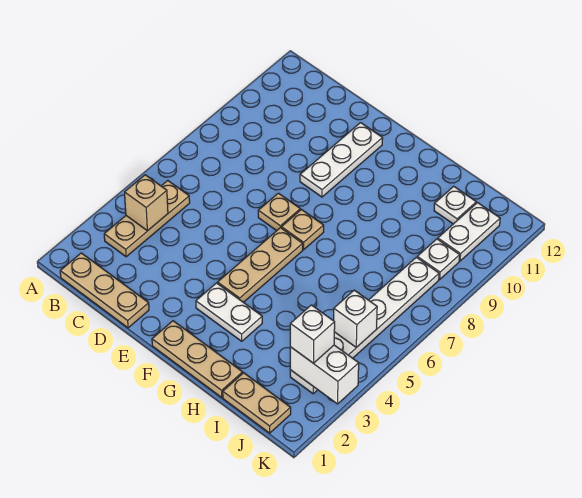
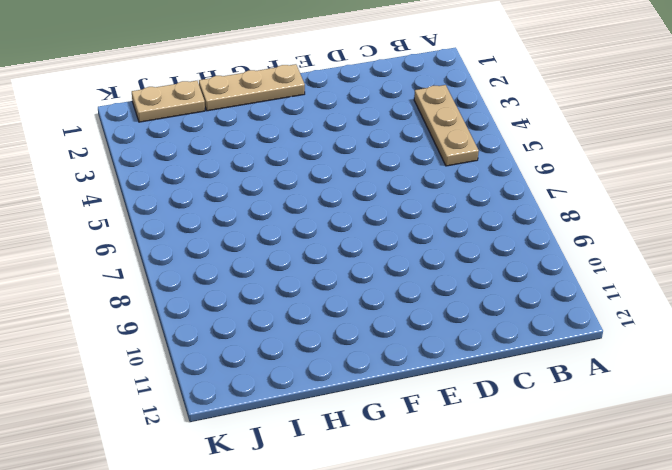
none -> tan plate B1:D1 level 1
none -> tan plate E7 level 1
none -> white plate E9:E11 level 1

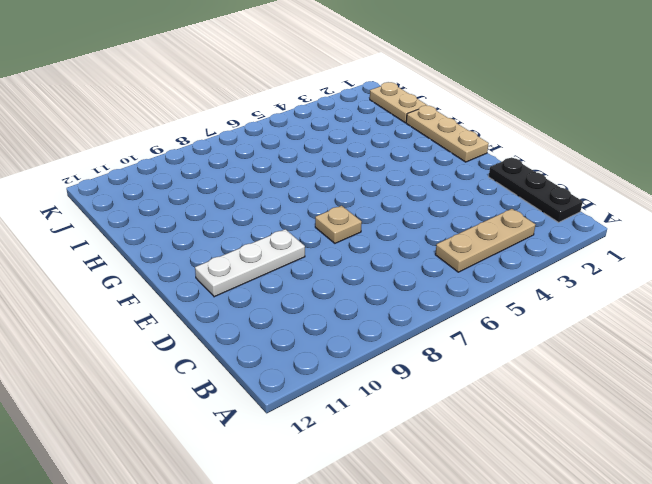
black plate B1:D1 level 1 -> tan plate B1:D1 level 1
none -> white plate F3:G3 level 1
none -> tan plate F4:F6 level 1
none -> tan plate F7 level 1

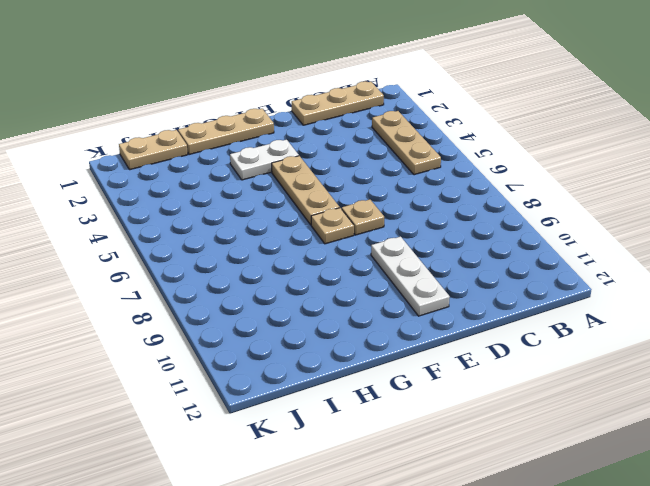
none -> white plate I11 level 1
none -> white plate J3:J8 level 1
none -> white plate J9 level 1

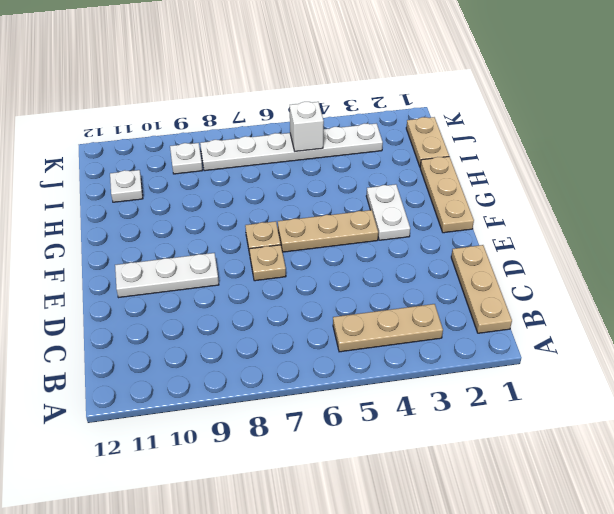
none -> white plate J10:J11 level 1
none -> tan brick B4 level 2
none -> white brick J3:K3 level 2

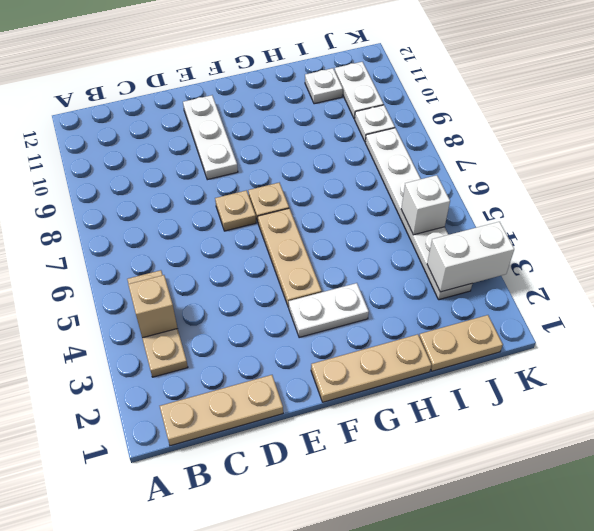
none -> white brick J3 level 3

